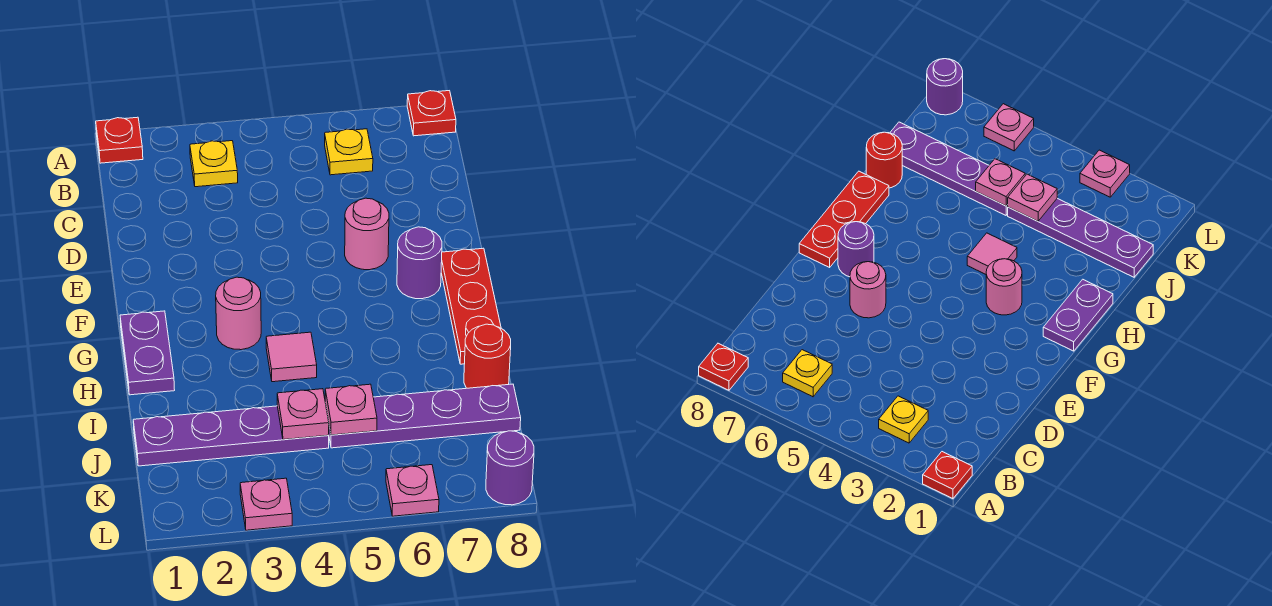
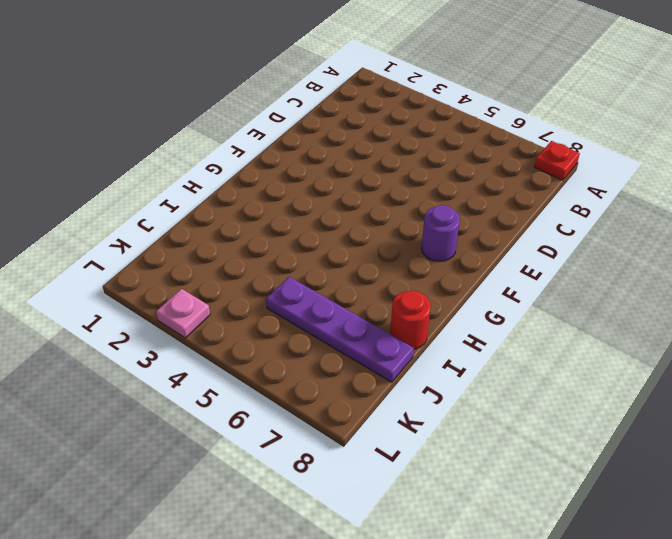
none -> red plate A1 level 1
none -> yellow plate B3 level 1
none -> yellow plate B6 level 1

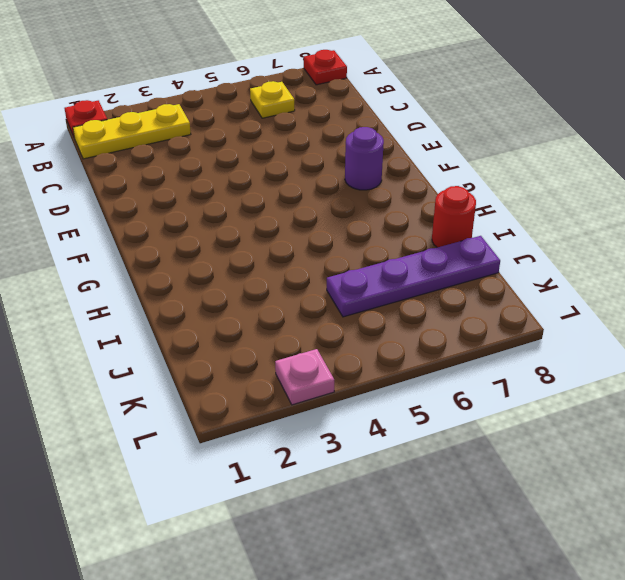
yellow plate B1:B3 level 1 -> yellow plate B3 level 1
none -> pink round brick E6 level 1
none -> red plate F8:H8 level 1
none -> purple plate G1:H1 level 1

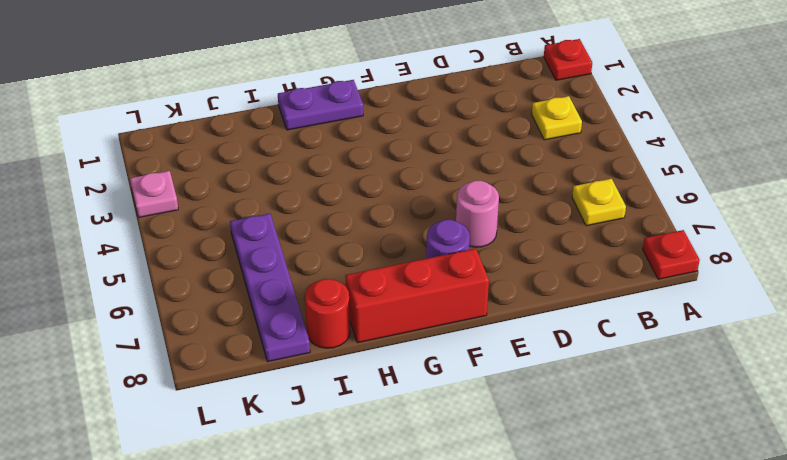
red brick F8:H8 level 1 -> red plate F8:H8 level 1
none -> pink round brick G3 level 1
none -> pink tile H4 level 1
none -> purple plate J1:J4 level 1

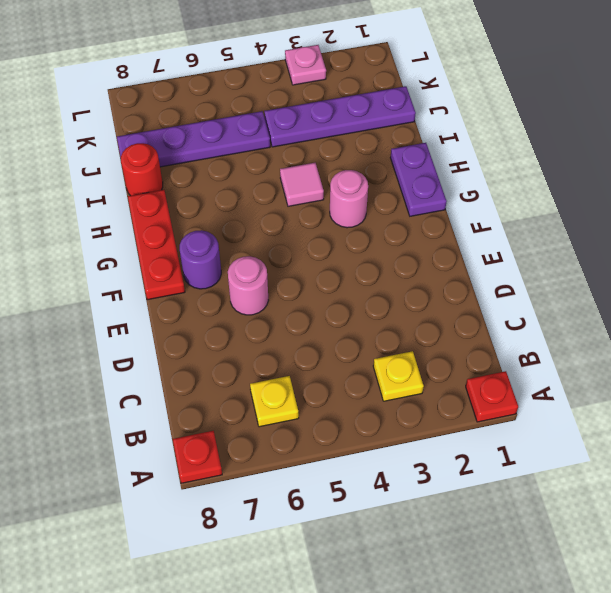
none -> pink plate L6 level 1
none -> purple round brick L8 level 1
none -> pink plate J4 level 2

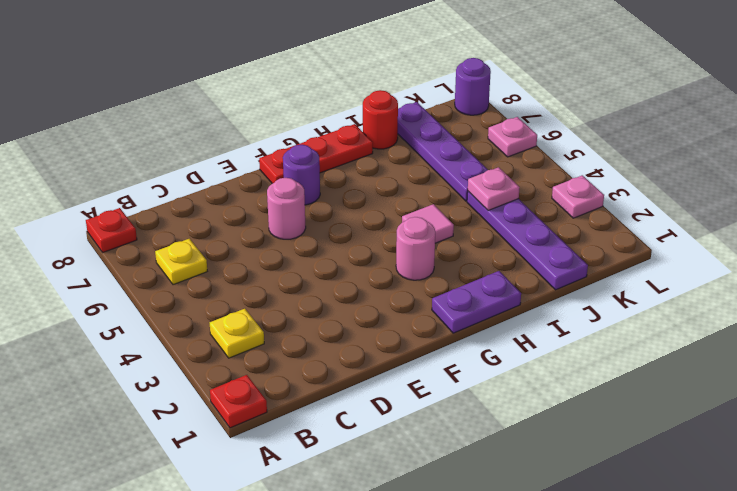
none -> pink plate J5 level 2

